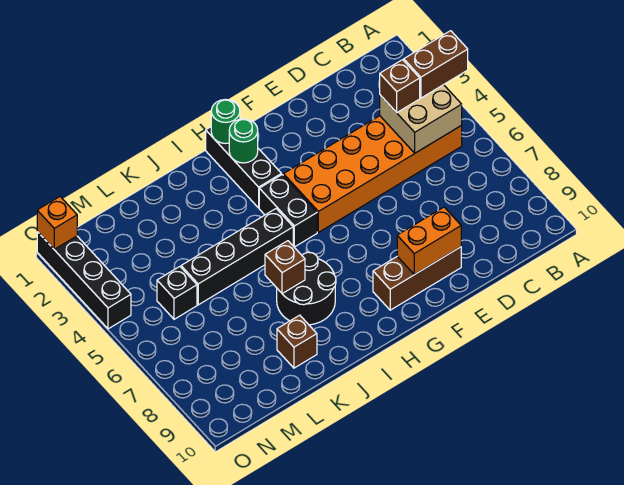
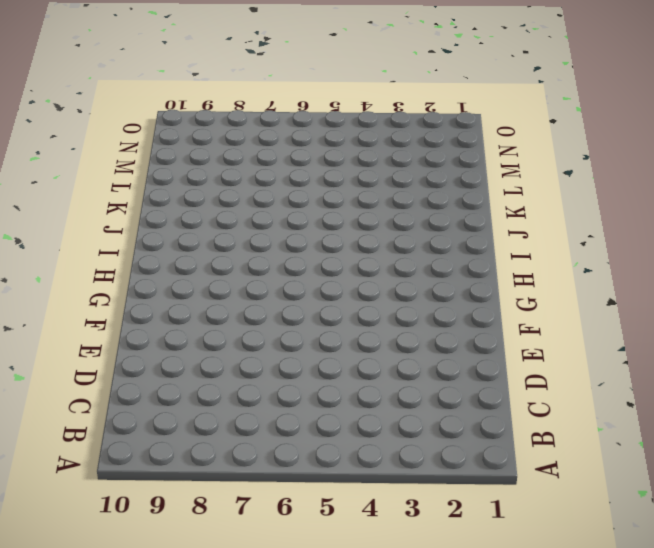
none -> orange brick B4:G5 level 1
none -> brown brick E9:G9 level 1
none -> black brick H1:H3 level 1

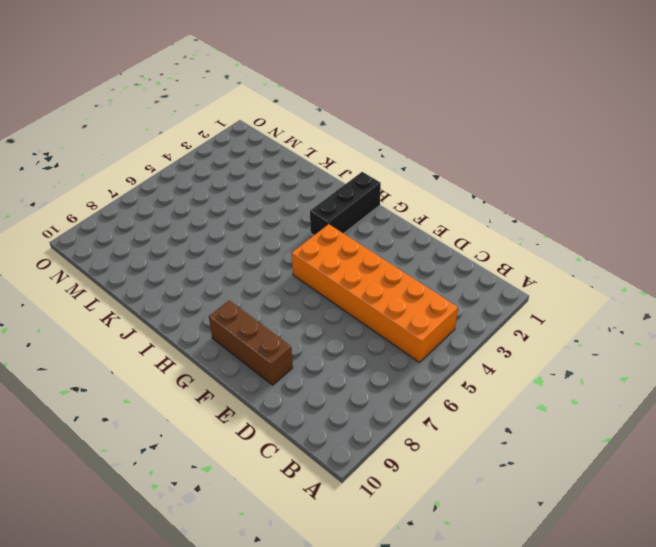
none -> black brick H4:H5 level 1
none -> black brick I5:L5 level 1
none -> black round brick I7:J8 level 1

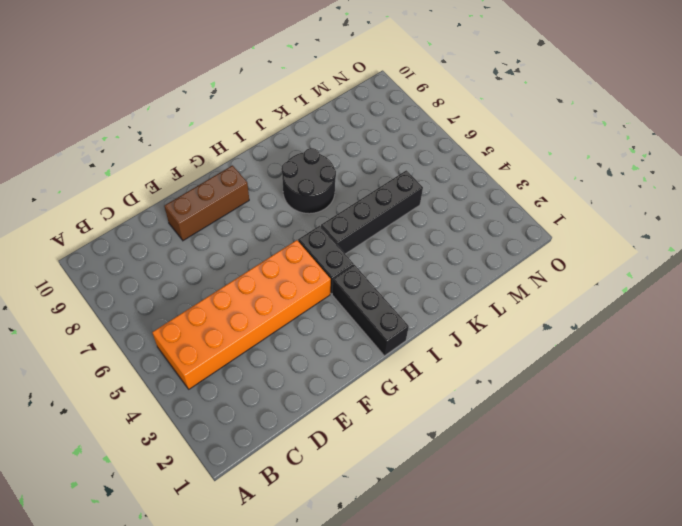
none -> brown brick K9 level 1
none -> black brick M5 level 1
none -> black brick O1:O4 level 1

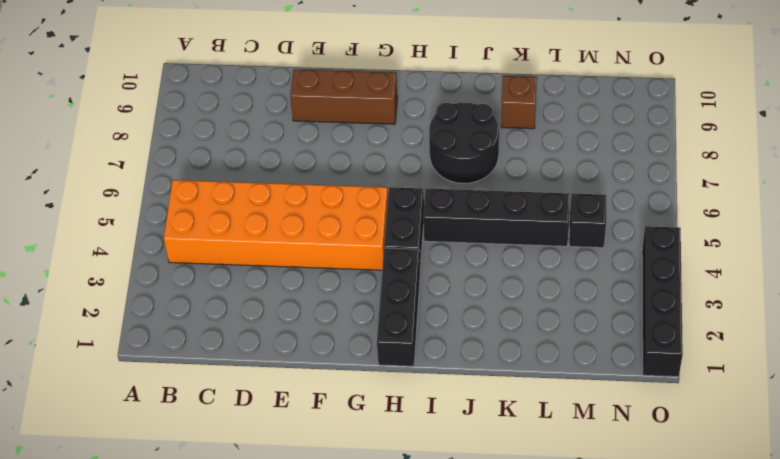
none -> tan brick B4:C5 level 2
none -> orange brick E9:F9 level 2
none -> green round brick H1 level 2

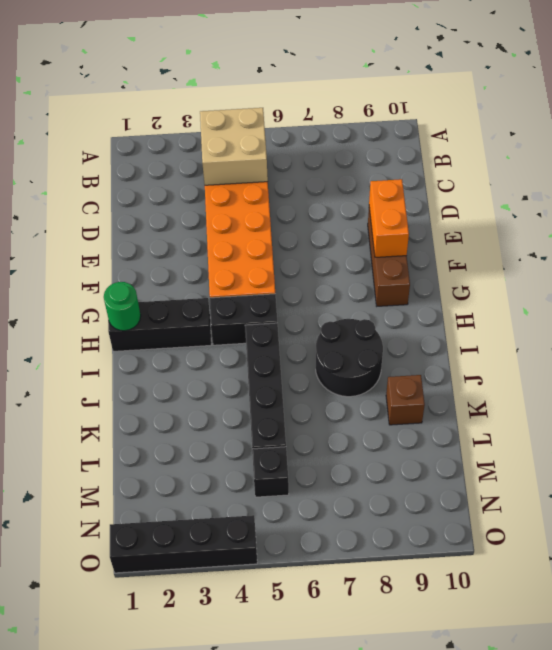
none -> green round brick H2 level 2
none -> brown brick J7 level 2
none -> orange brick O1 level 2

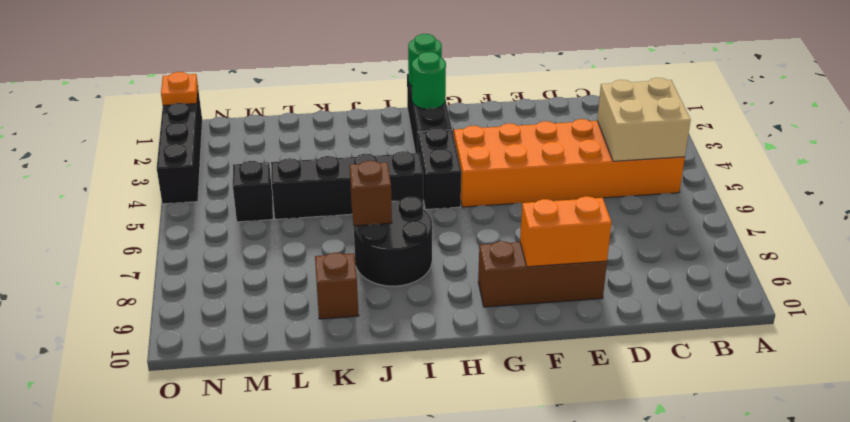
orange plate O1 level 2 -> orange brick O1 level 2
none -> brown brick A4:B4 level 3
none -> brown brick C4 level 3

